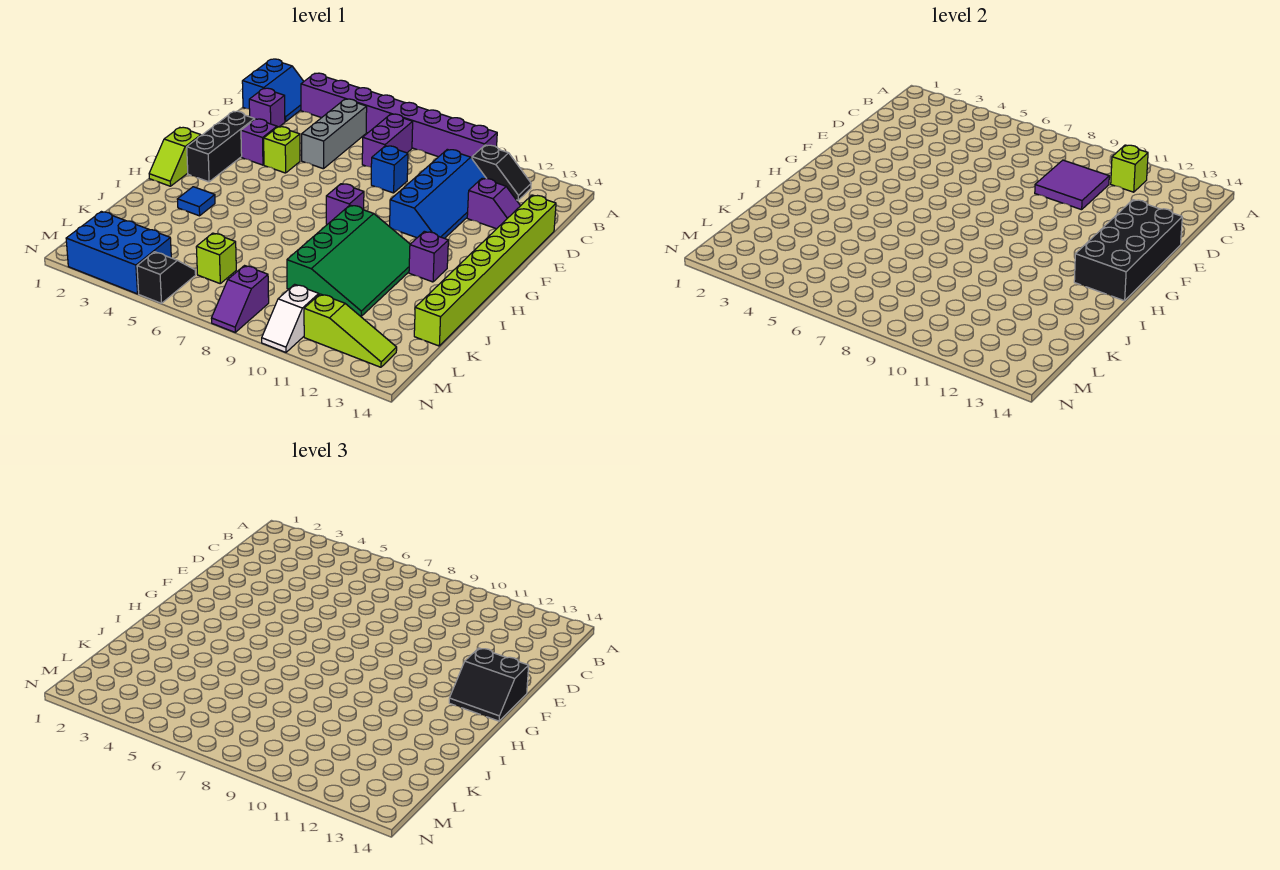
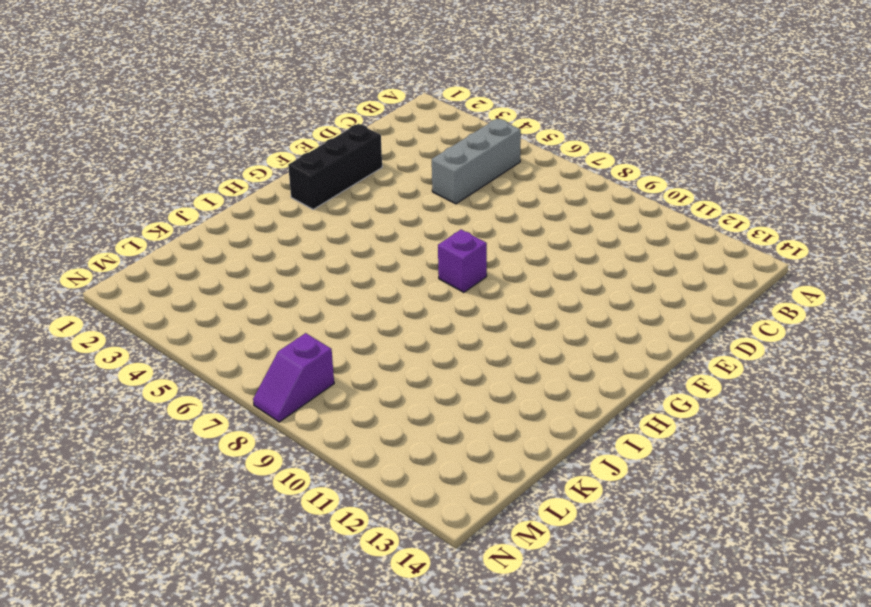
none -> blue slope A1:B2 level 1 top 1
none -> purple brick A3:A10 level 1
none -> purple brick B7:C7 level 1

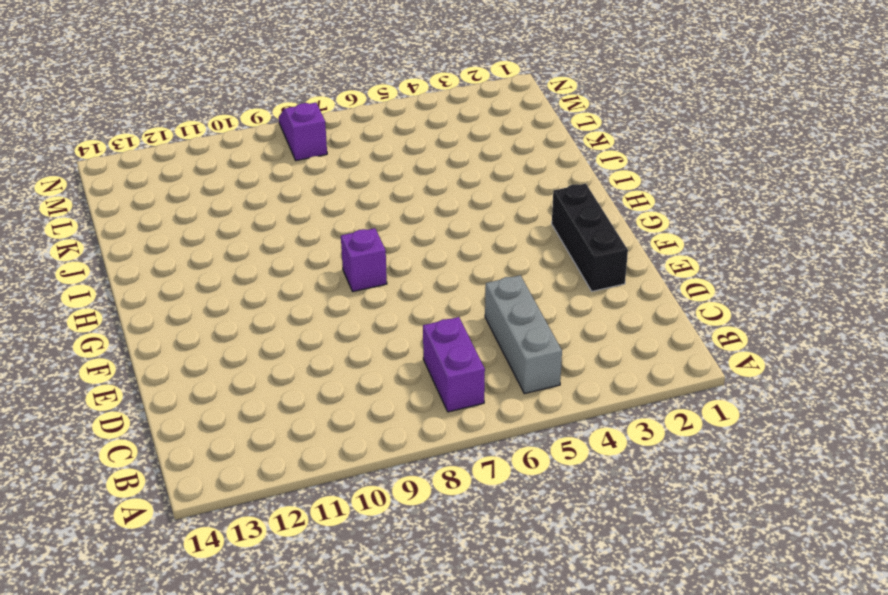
none -> blue slope A1:B2 level 1 top 1
none -> purple brick A3:A10 level 1
none -> black slope B11:B12 level 1 top 11

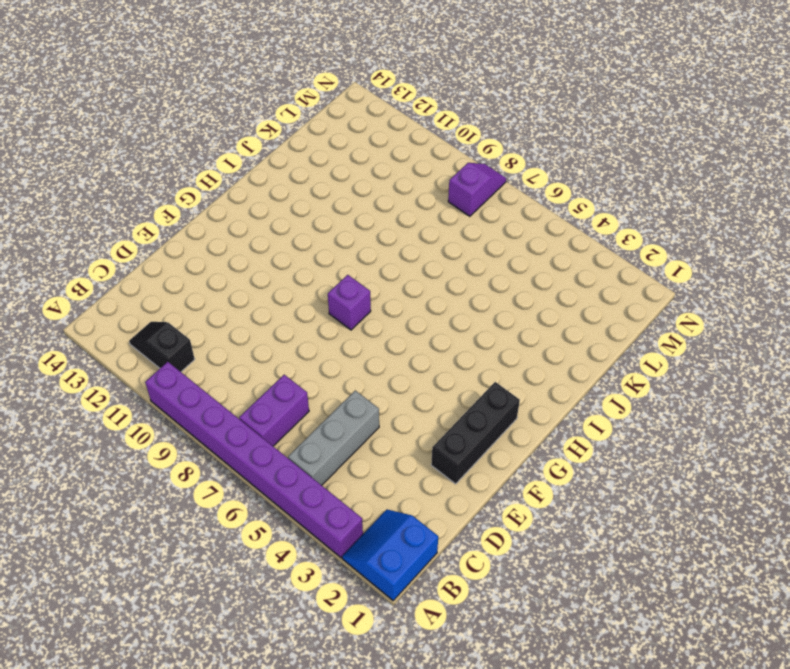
none -> purple brick C2 level 1
none -> blue slope C10:F11 level 1 top 10
none -> blue brick D8 level 1

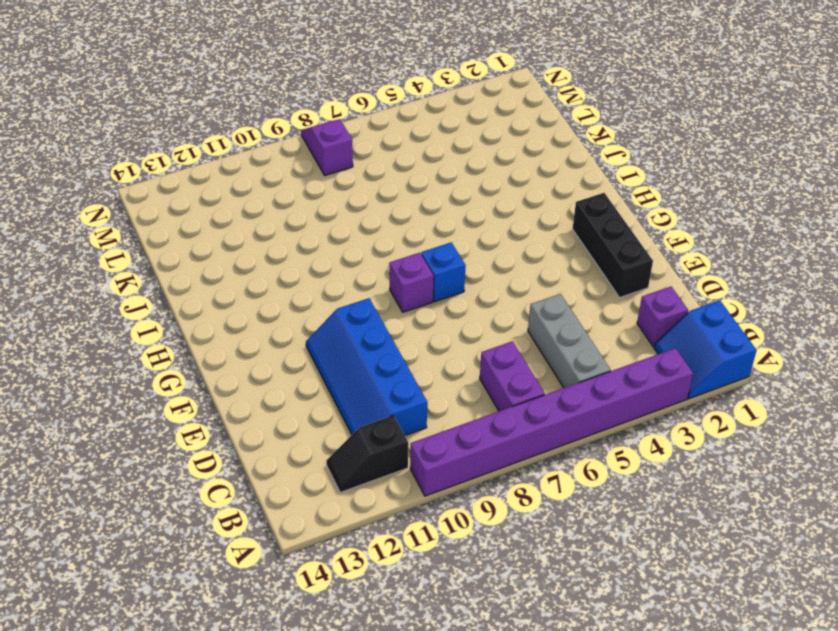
blue brick G7 level 1 -> blue brick D8 level 1
none -> purple slope D12:D13 level 1 top 12
none -> lime brick D14:K14 level 1
none -> purple brick E3 level 1

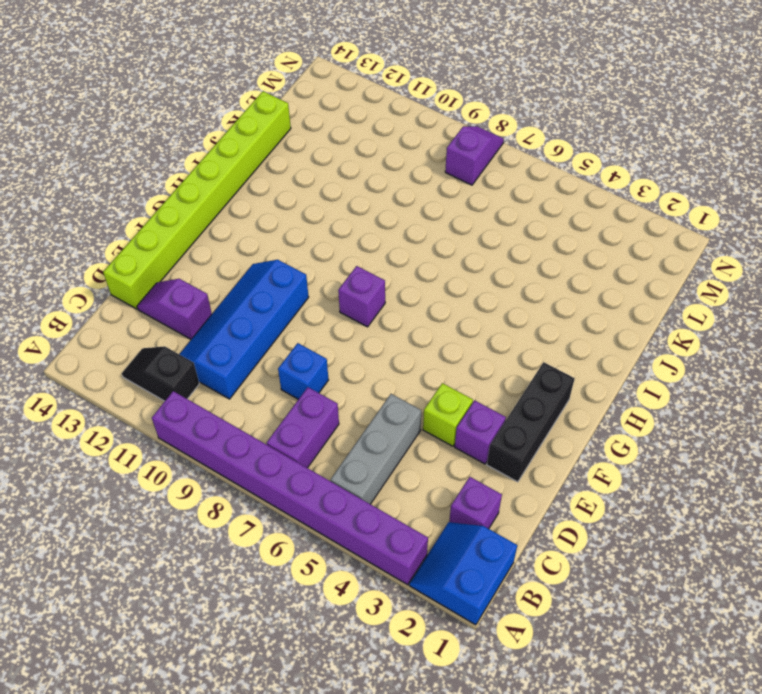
none -> lime slope G1:H1 level 1 top G
none -> green slope H9:K11 level 1 top 9
none -> purple brick H12 level 1

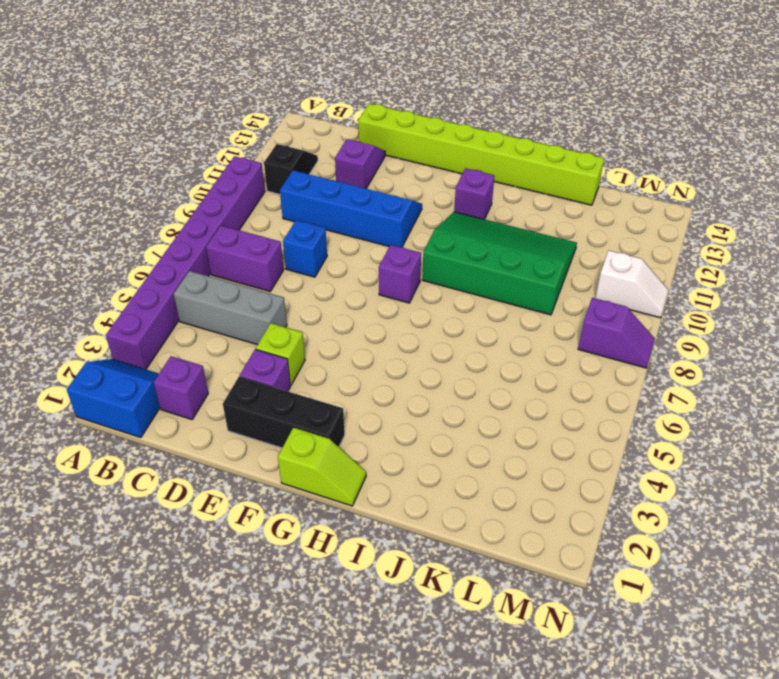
none -> blue tile I3 level 1
none -> lime brick L6 level 1
none -> blue brick M2:N4 level 1

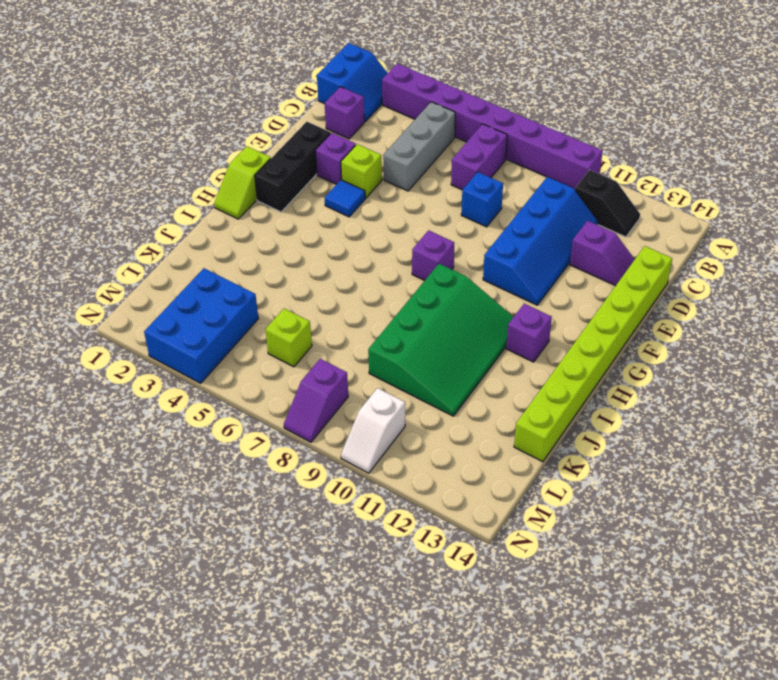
blue tile F4 level 1 -> blue tile I3 level 1
blue brick L3:N4 level 1 -> blue brick M2:N4 level 1
none -> black slope M5:N5 level 1 top N
none -> lime slope M11:M13 level 1 top 11
none -> lime brick B11 level 2

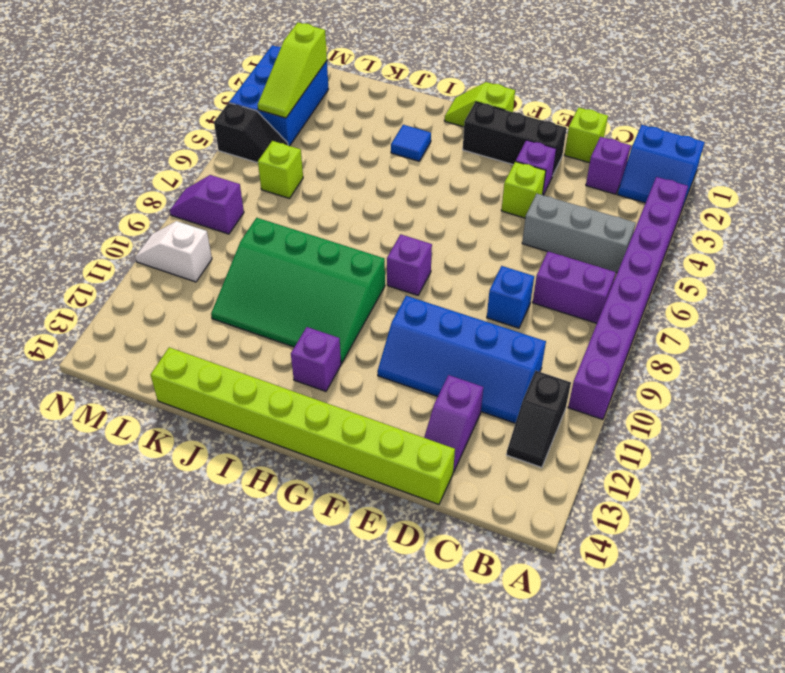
lime brick D1 level 1 -> lime brick B11 level 2
lime slope M2:M4 level 2 top 2 -> lime slope M11:M13 level 1 top 11
none -> purple tile C9:D10 level 2
none -> black brick E13:H14 level 2
none -> black slope F13:G14 level 3 top F

